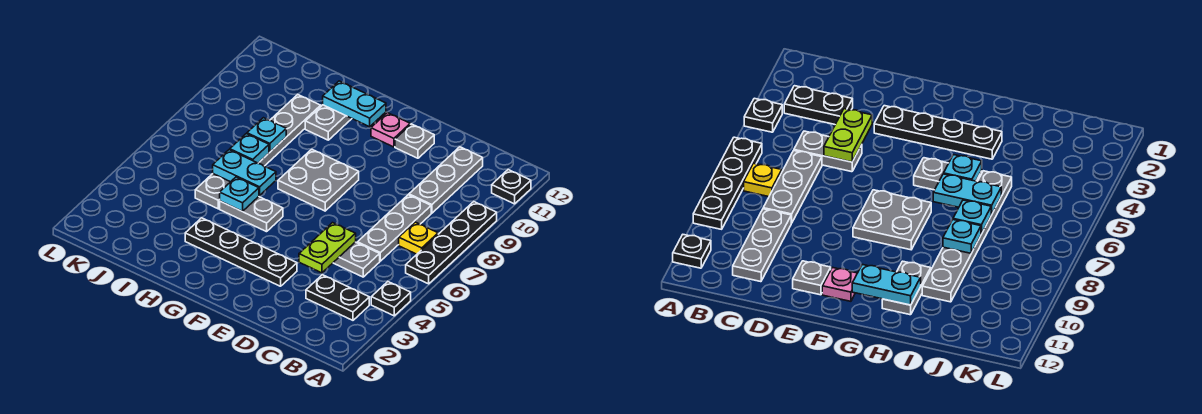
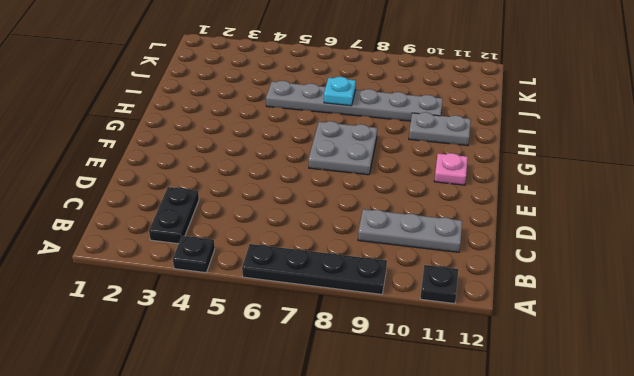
none -> yellow plate B7 level 1
none -> grey plate C5:D5 level 1
none -> grey plate C6:C8 level 1

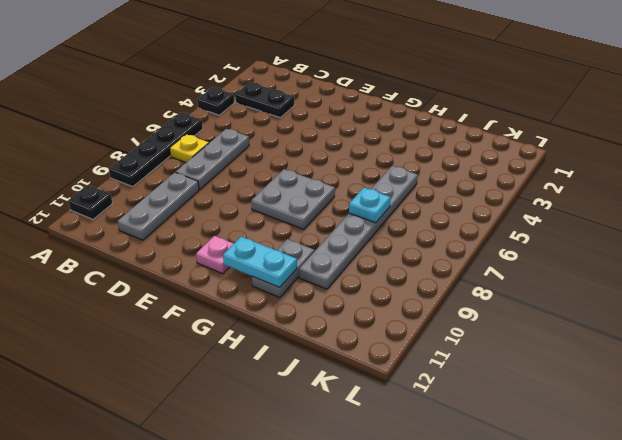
none -> grey plate C5:D5 level 1
none -> black plate E3:H3 level 1
none -> grey plate E11 level 1

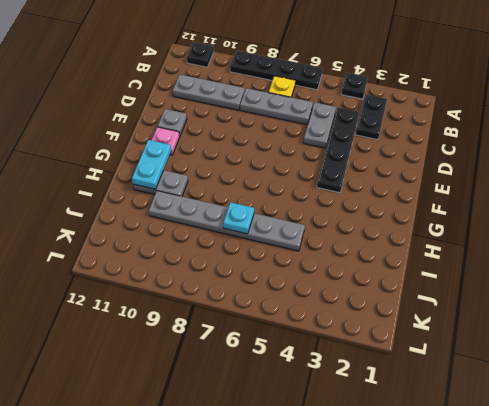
black plate C4:F4 level 1 -> black plate E3:H3 level 1
none -> grey plate F7:G8 level 1
none -> grey plate G5:H5 level 1
none -> lime plate D4:D5 level 2

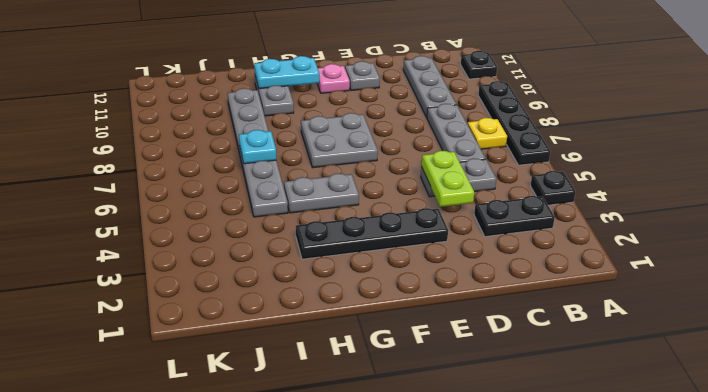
none -> cyan plate H5 level 2
none -> cyan plate H6:I6 level 2
none -> cyan plate I8 level 2

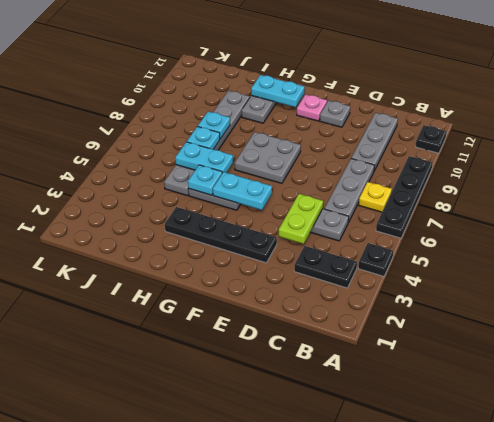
cyan plate F5:G5 level 2 -> none

